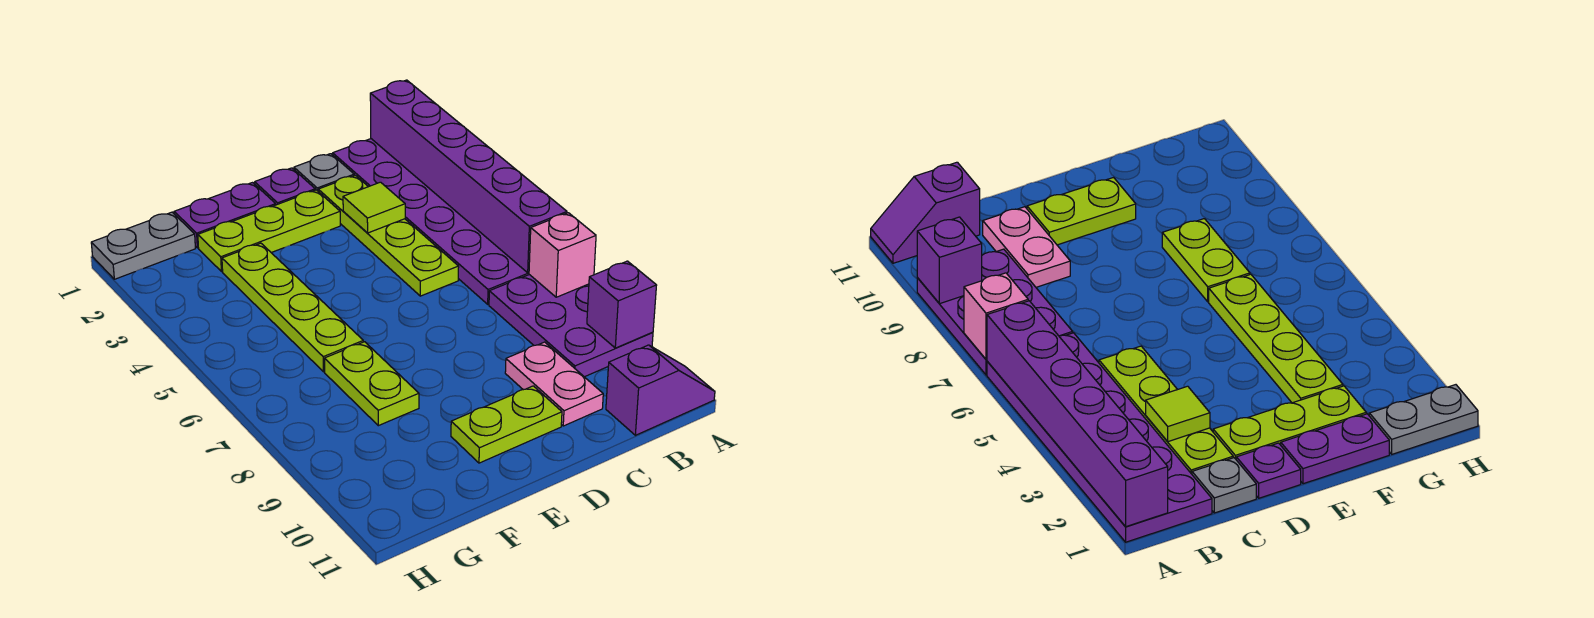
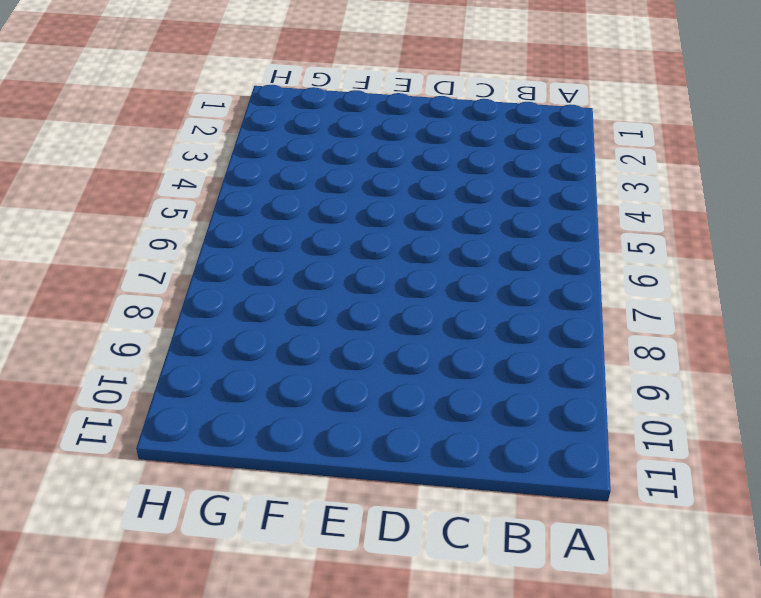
none -> purple plate A1:B6 level 1
none -> purple plate A7:B9 level 1
none -> purple slope A11:B11 level 1 top B

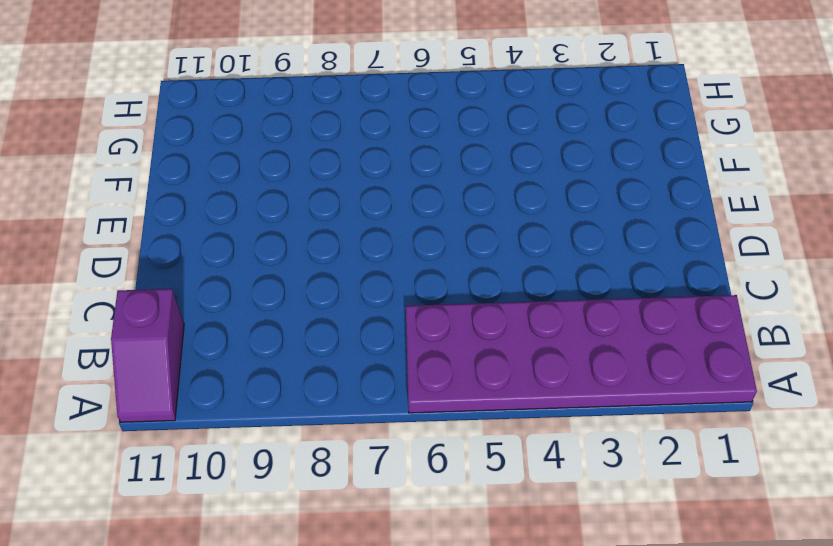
none -> purple plate A7:B9 level 1
none -> grey plate C1 level 1
none -> lime plate C2:C5 level 1

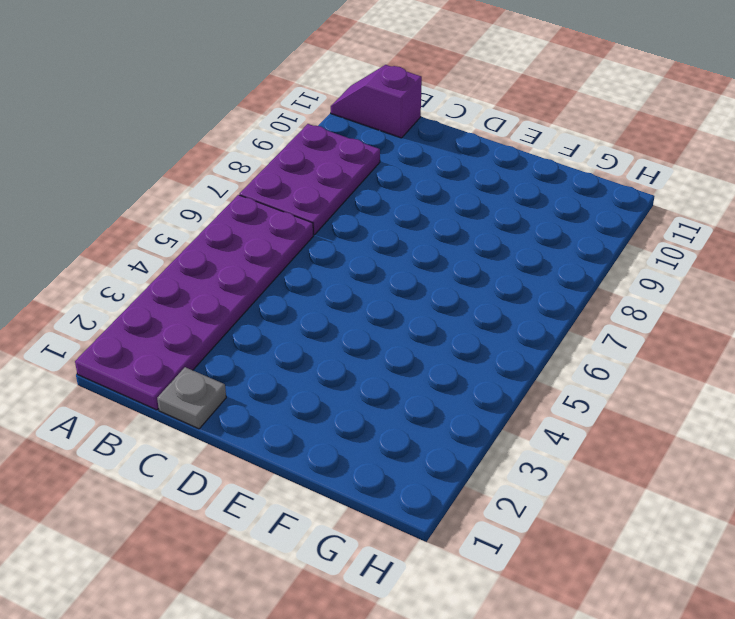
none -> lime plate C2:C5 level 1
none -> pink plate C9:C10 level 1
none -> purple plate D1 level 1

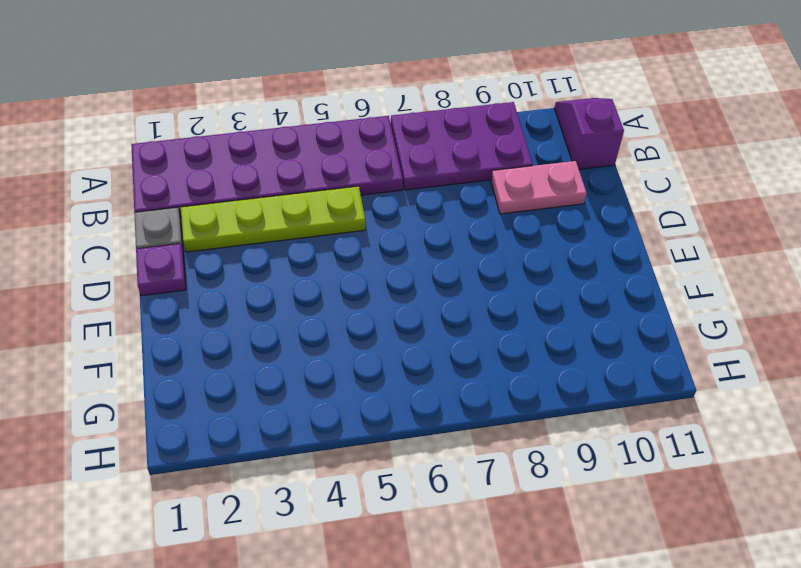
none -> lime plate D2:F2 level 1
none -> lime plate D10:E10 level 1
none -> purple plate E1:F1 level 1

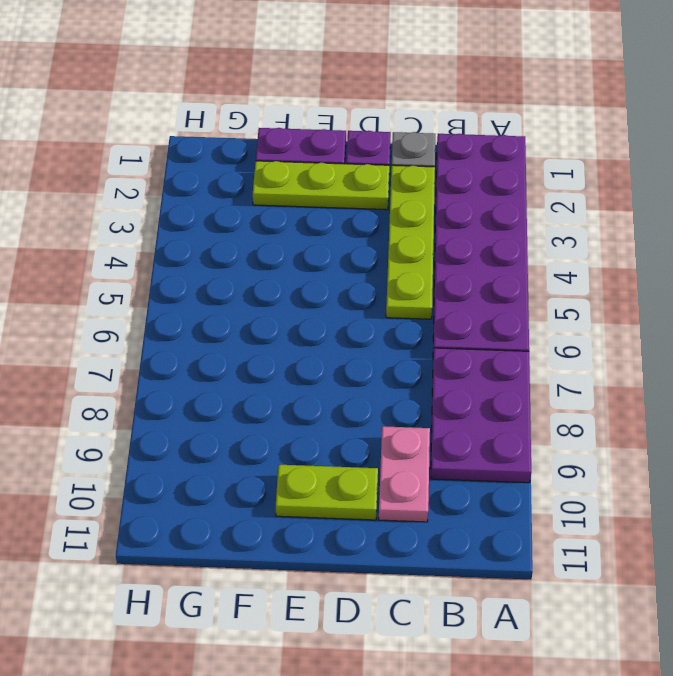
none -> purple slope A11:B11 level 1 top B
none -> lime plate F3:F6 level 1
none -> lime plate F7:F8 level 1

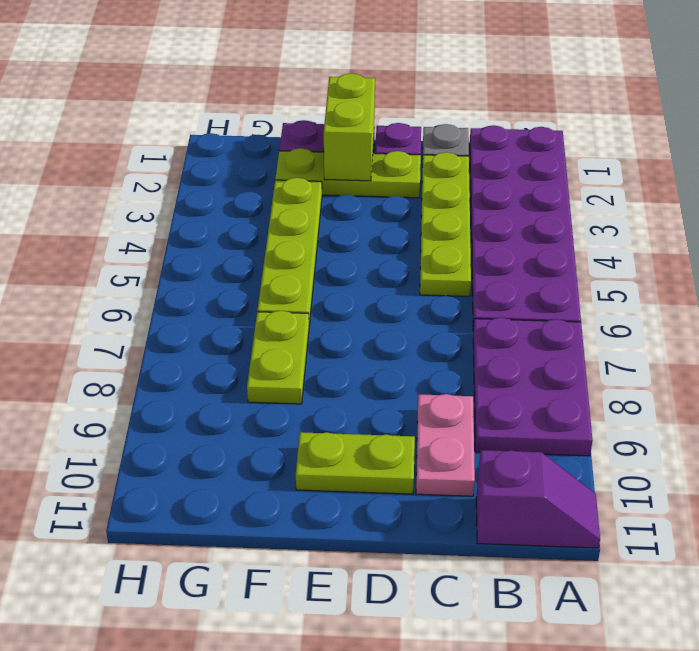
lime brick E1:E2 level 2 -> none
none -> grey plate G1:H1 level 1
none -> purple brick A1:A6 level 2
none -> pink brick A7 level 2

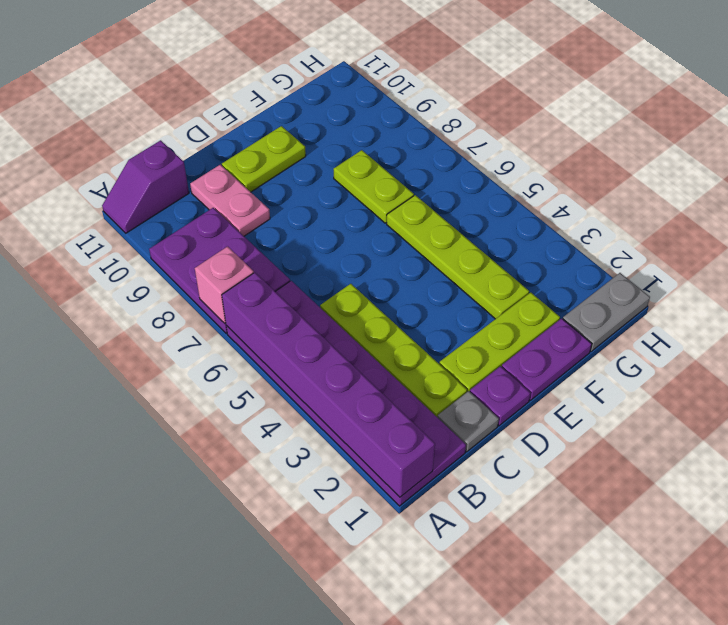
none -> purple brick A9 level 2
none -> lime tile C3 level 2

